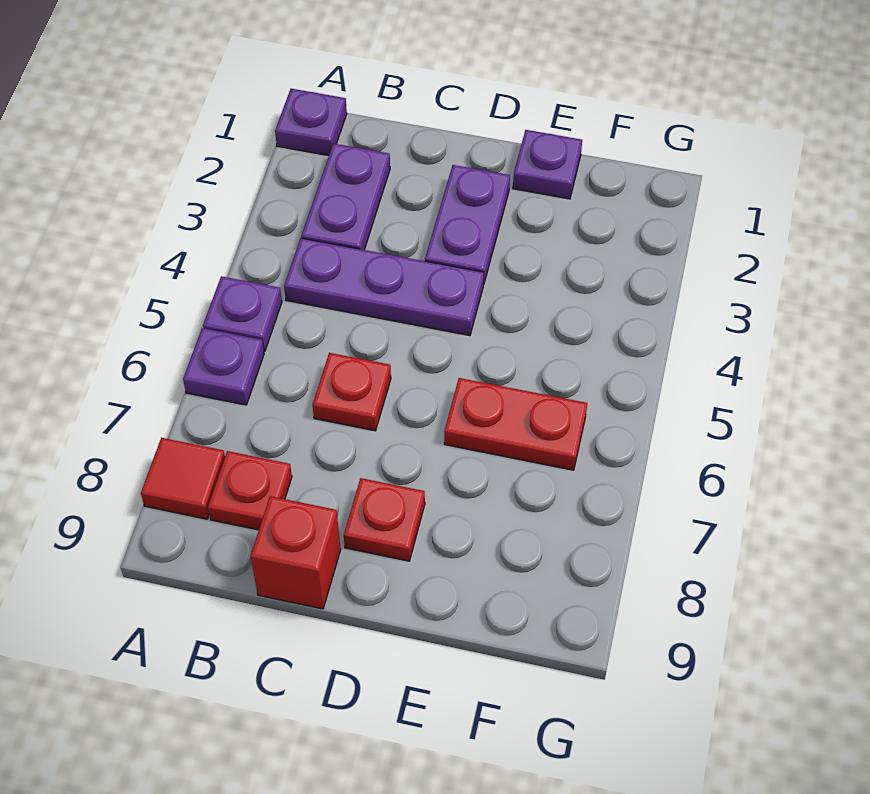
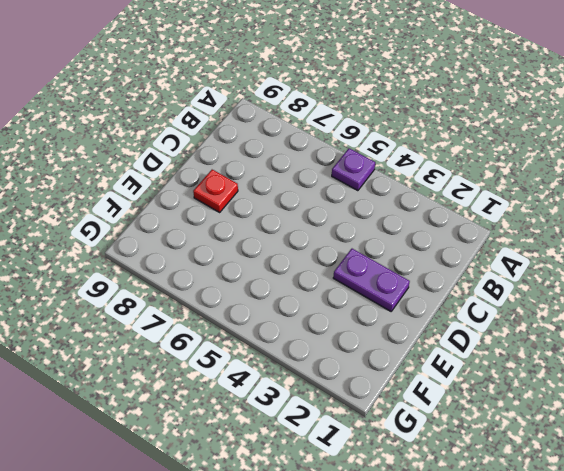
none -> purple plate A1 level 1
none -> purple plate A6 level 1
none -> red tile A8 level 1

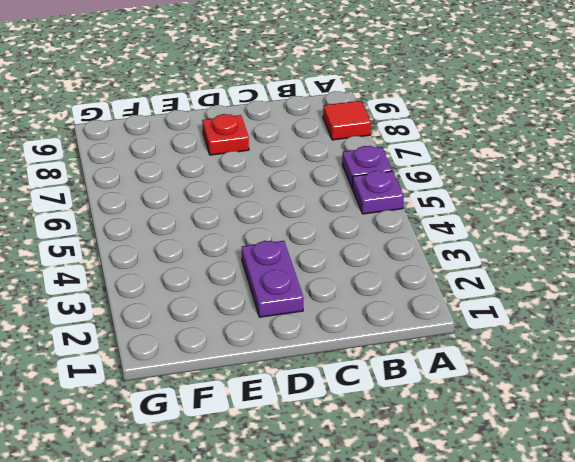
none -> purple plate A1 level 1
none -> purple plate B2:B3 level 1
none -> purple plate B4:D4 level 1

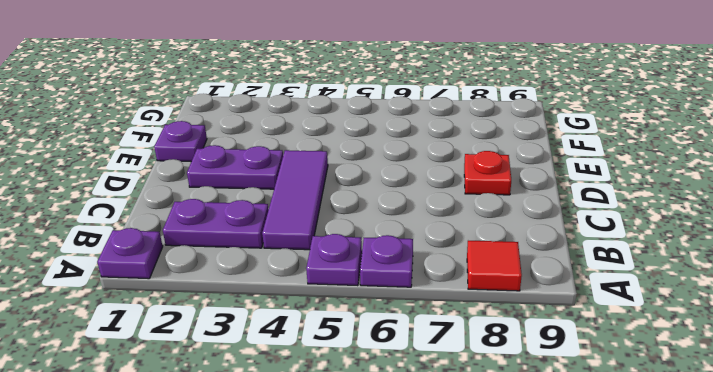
purple tile B4:D4 level 1 -> purple plate B4:D4 level 1
none -> red plate B8 level 1
none -> red plate C6 level 1
none -> red brick C9 level 1

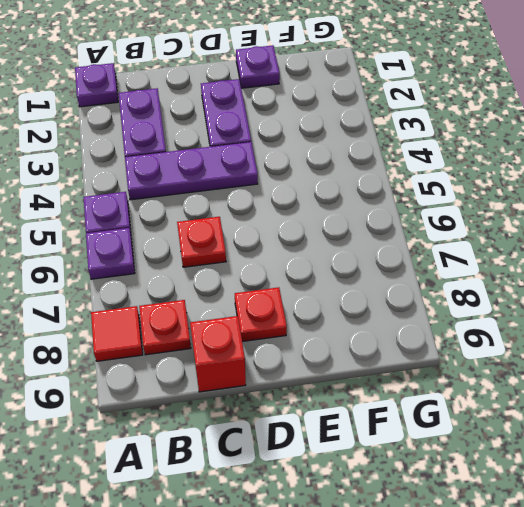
none -> red plate E6:F6 level 1

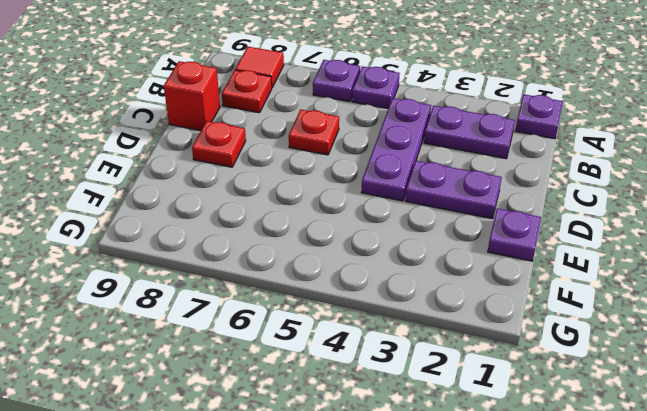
none -> red plate E6:F6 level 1

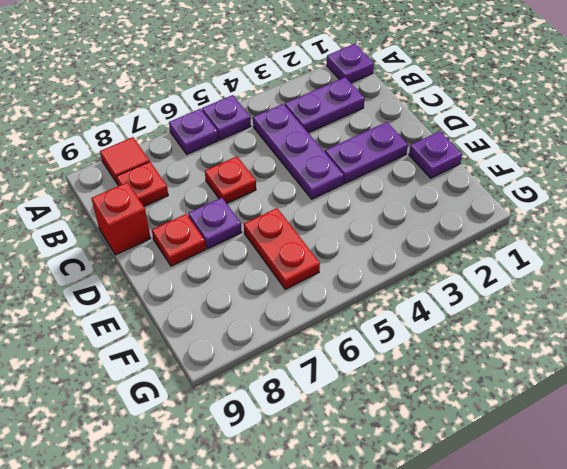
purple plate D7 level 1 -> none

